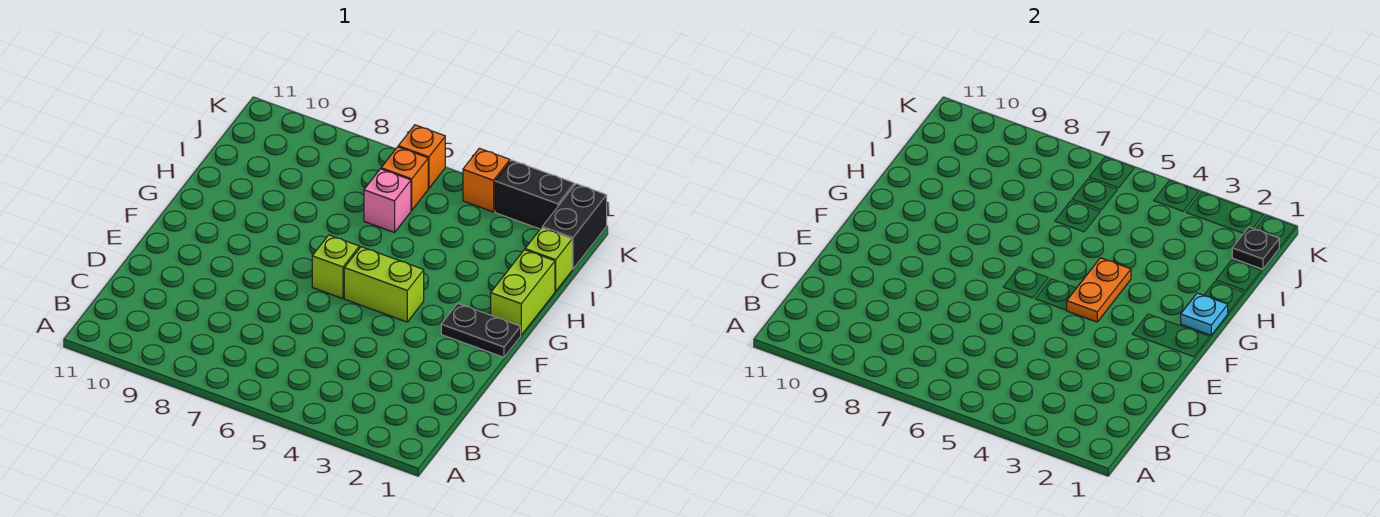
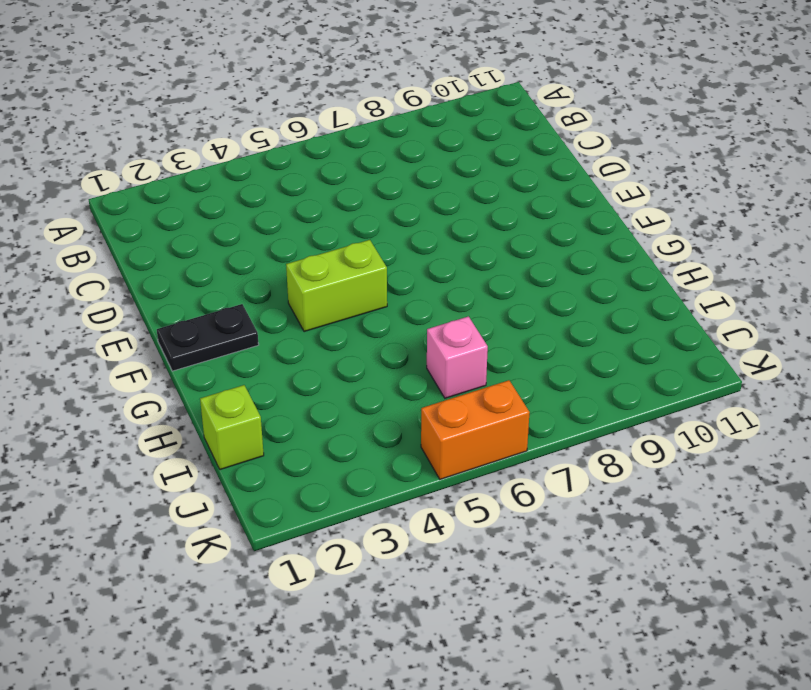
orange brick K5:K6 level 1 -> orange brick K6 level 1
none -> lime brick F6 level 1
none -> lime brick G1:H1 level 1
none -> black brick J1:K1 level 1

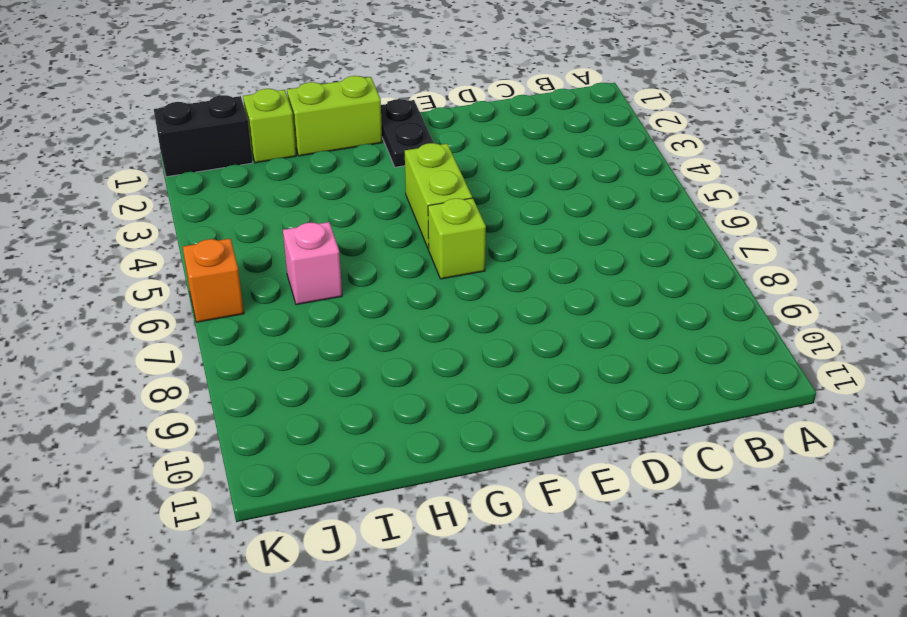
none -> orange brick J6 level 1
none -> black brick K2:K3 level 1
none -> orange brick K4 level 1

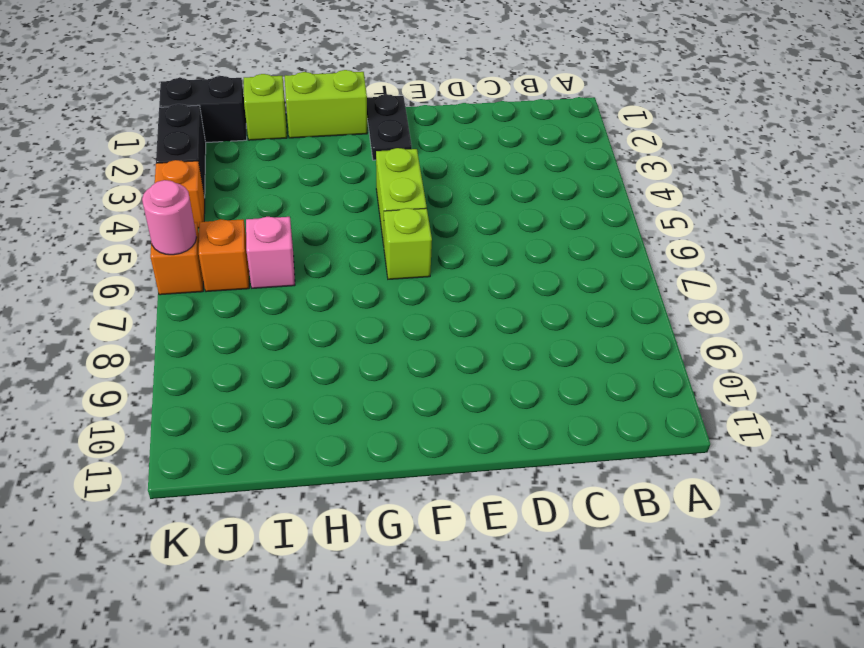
pink round brick K6 level 2 -> none
none -> orange plate F4:G4 level 2
none -> cyan plate G1 level 2
none -> black plate J1 level 2

